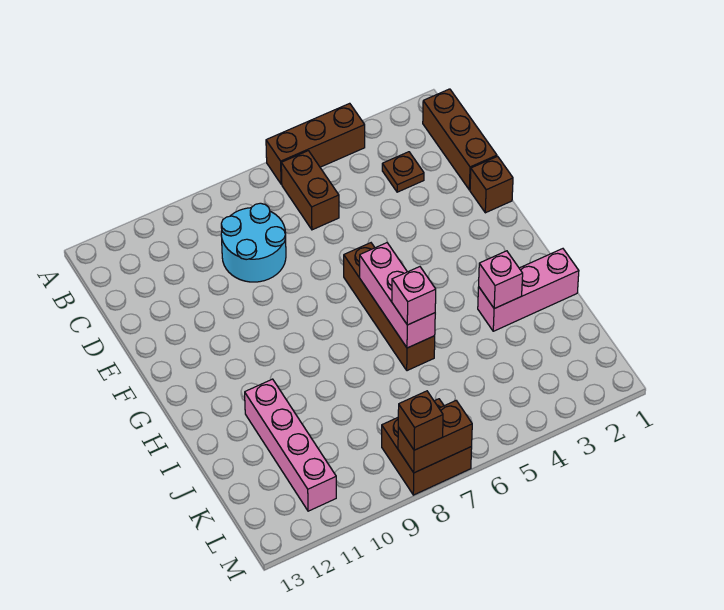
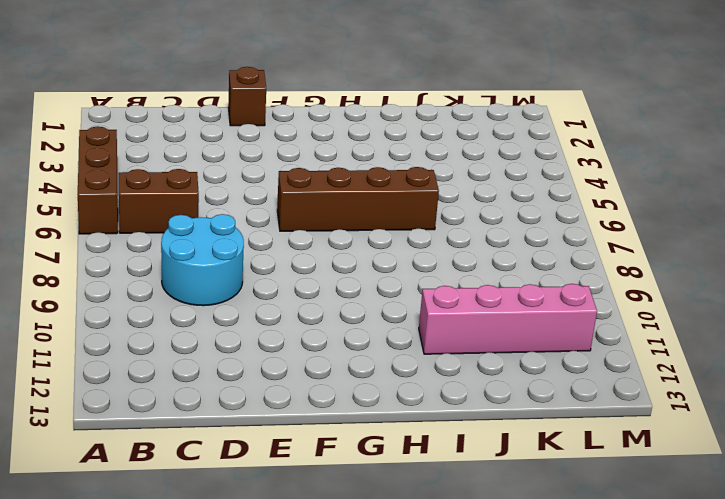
none -> brown brick B1:D1 level 1
none -> brown plate C3 level 1
none -> pink brick I1:I3 level 1

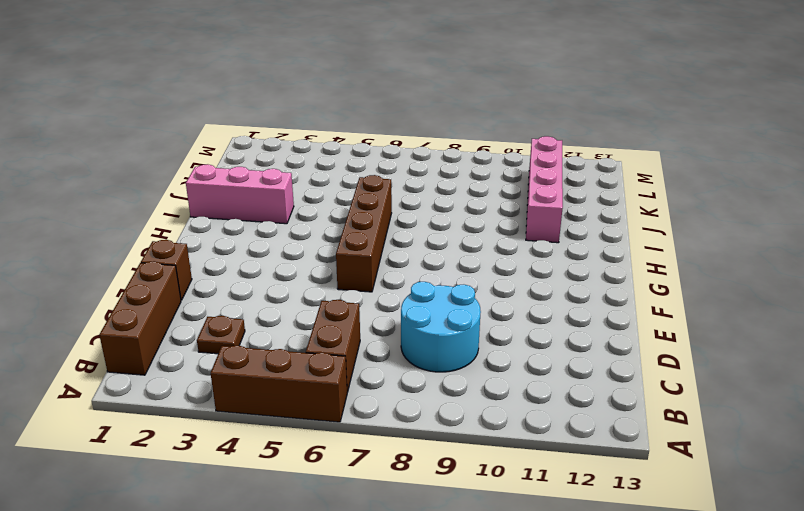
none -> brown brick L7:M8 level 1
none -> pink brick G6:I6 level 2
none -> pink brick I3 level 2

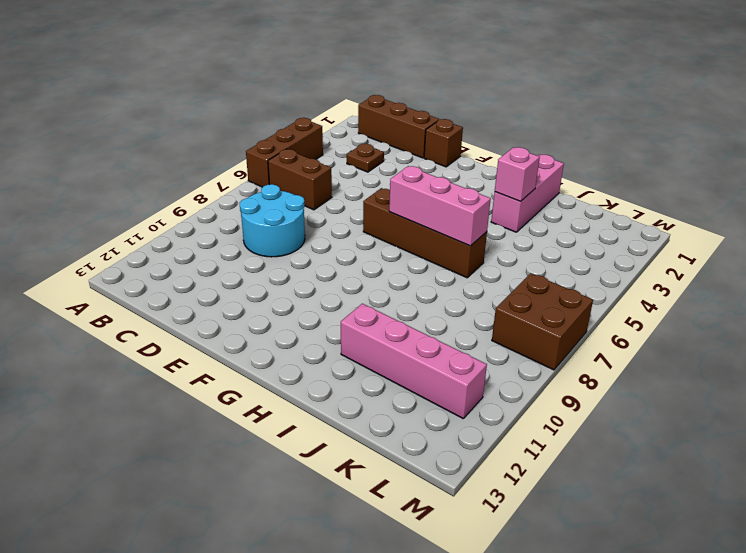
none -> brown brick M7:M8 level 2
none -> pink brick I6 level 3
none -> brown brick M8 level 3

